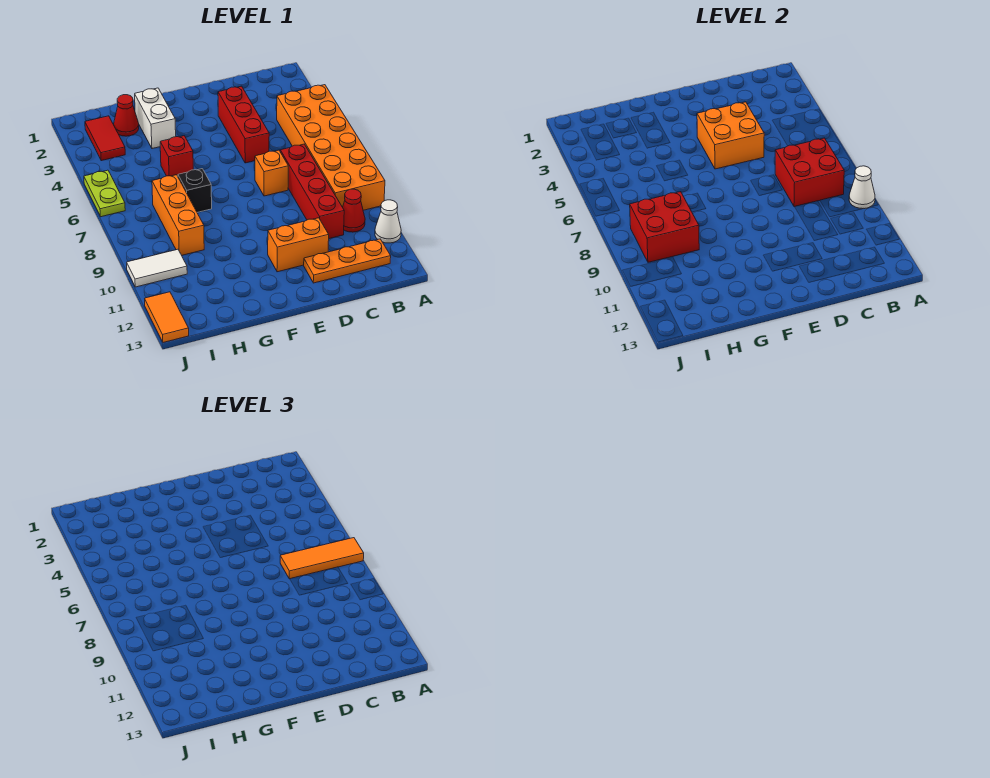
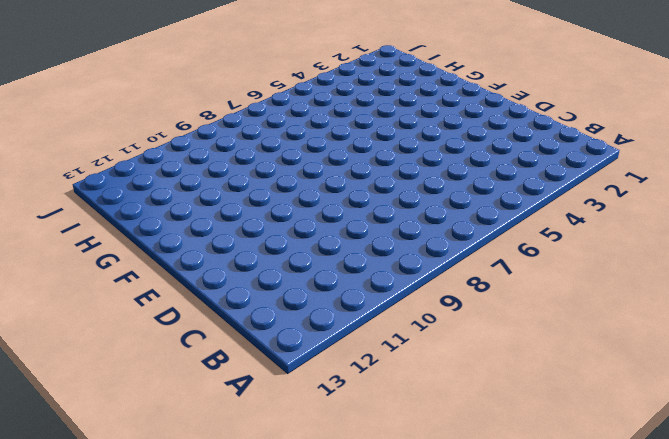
none -> orange brick A4:B9 level 1
none -> white cone A11 level 1
none -> red cone B10 level 1

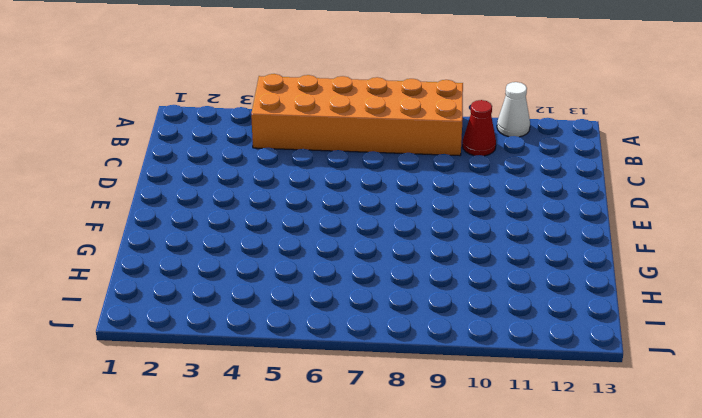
none -> orange plate B12:D12 level 1
none -> red brick C7:C10 level 1
none -> red brick D3:D5 level 1

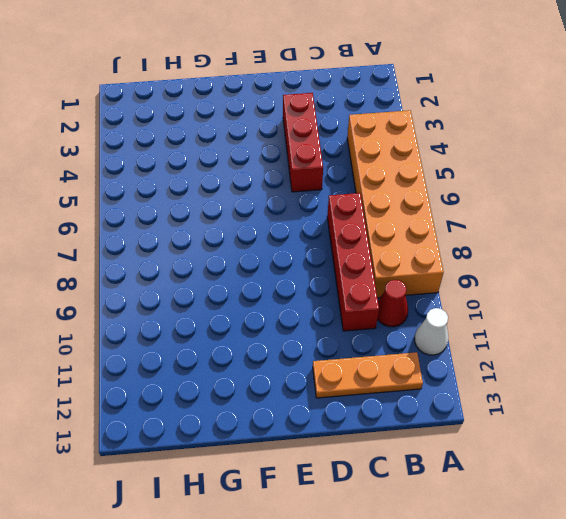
none -> orange brick D7 level 1
none -> orange brick D11:E11 level 1
none -> white brick G2:G3 level 1

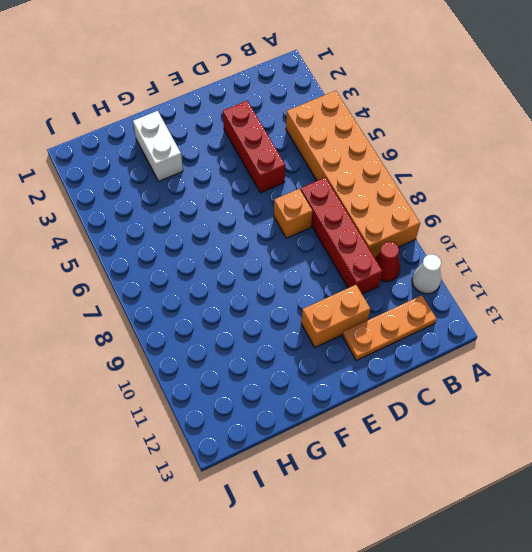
none -> red brick G5 level 1
none -> black brick G7 level 1
none -> red cone H2 level 1

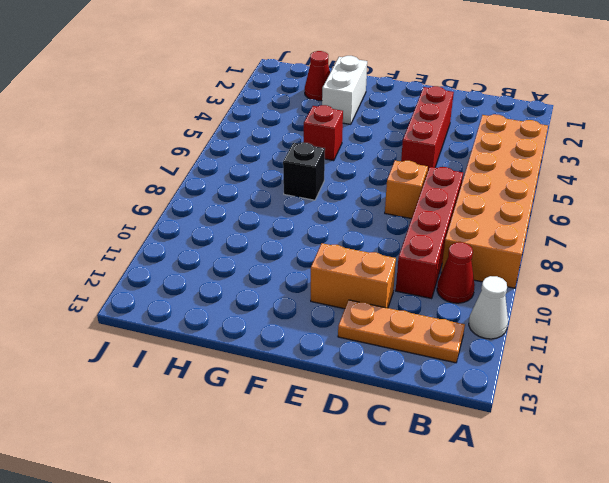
none -> orange brick H7:H9 level 1
none -> red tile I2:I3 level 1
none -> white tile I10:J10 level 1

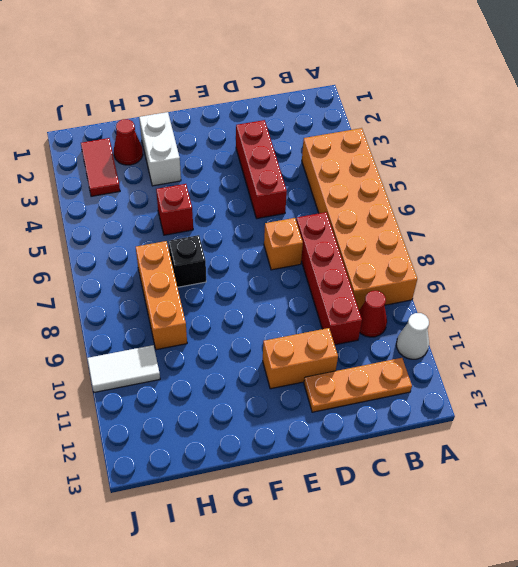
none -> lime plate J5:J6 level 1
none -> orange tile J12:J13 level 1
none -> white cone A9 level 2

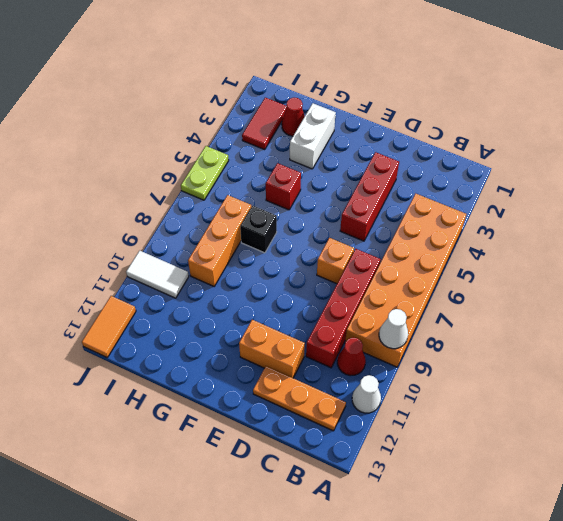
none -> red brick B7:C8 level 2
none -> orange brick D4:E5 level 2
none -> red brick H8:I9 level 2

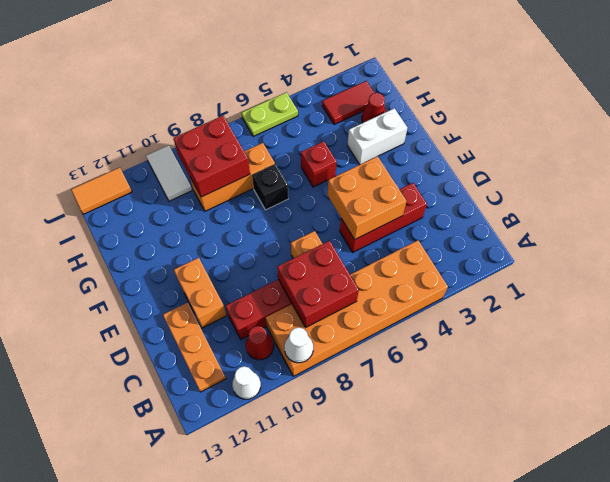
none -> orange tile A7:C7 level 3

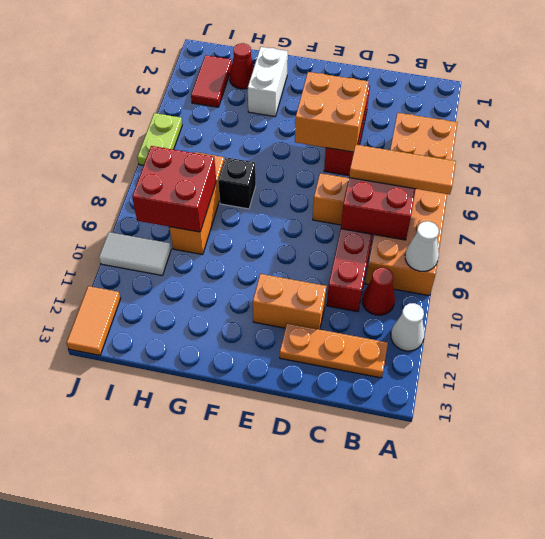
none -> red brick G5 level 1

